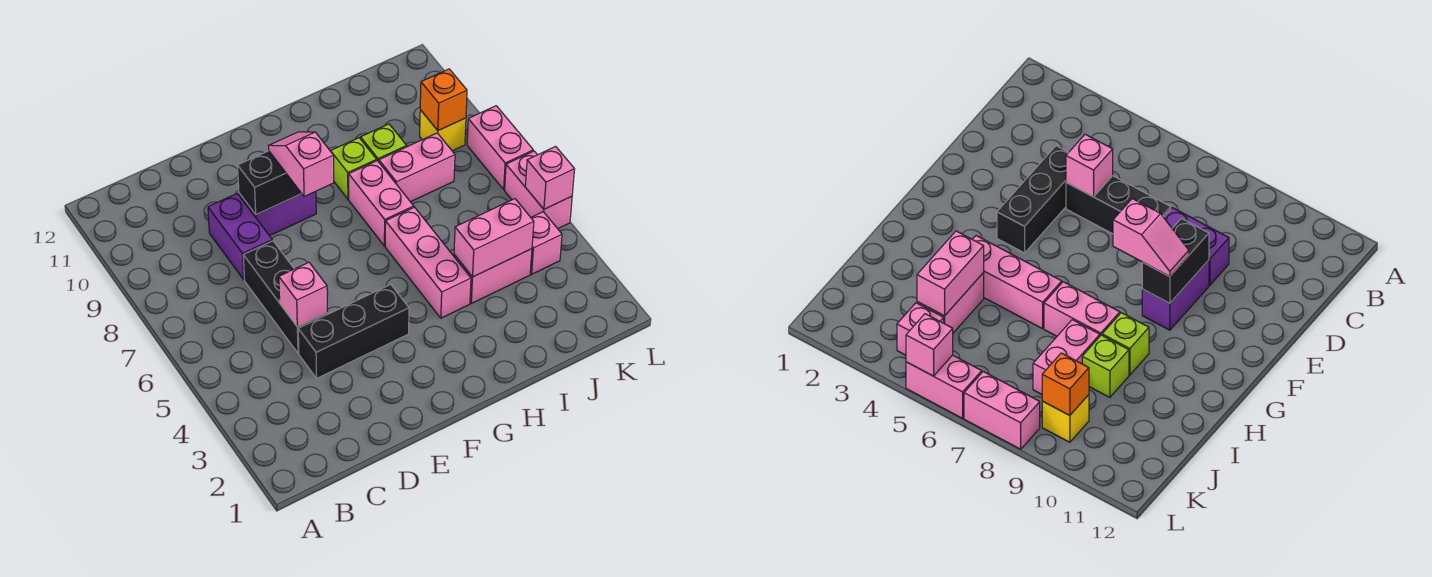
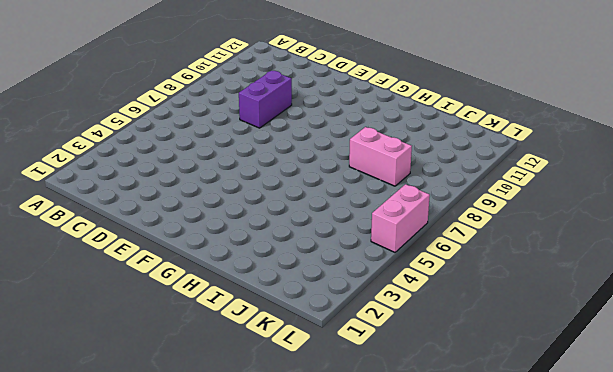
none -> black brick D4:F4 level 1
none -> black brick D5:D7 level 1
none -> purple brick E9:F9 level 1

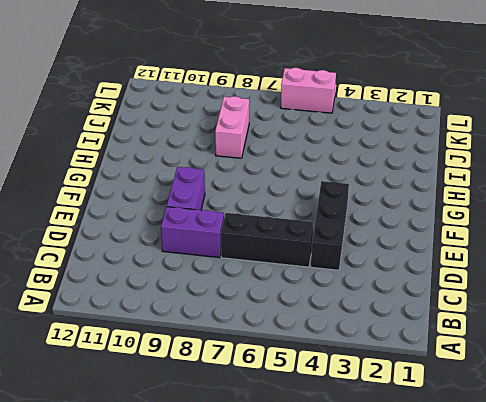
none -> pink brick H4:H6 level 1
none -> pink brick H7:H8 level 1
none -> lime brick H9 level 1

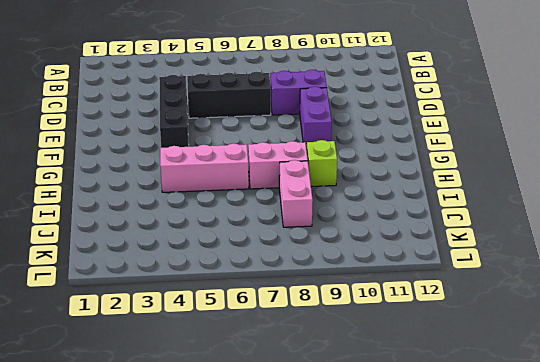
none -> pink brick I4:J4 level 1
none -> lime brick I9 level 1
none -> pink brick K4 level 1

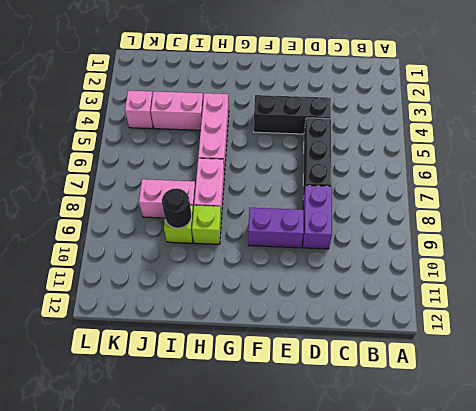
black round brick I9 level 2 -> none
none -> yellow brick K9 level 1
none -> pink brick L5:L6 level 1
none -> pink brick L7:L8 level 1

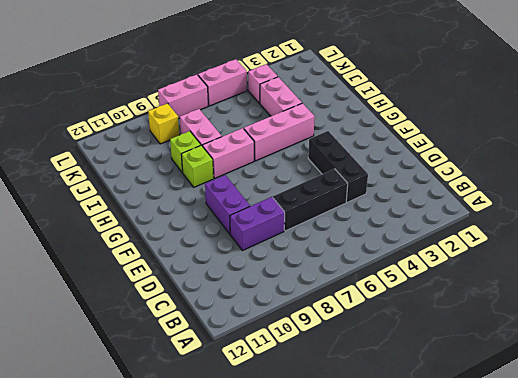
none -> pink brick D5 level 2
none -> black brick E9:F9 level 2
none -> pink brick I4:J4 level 2

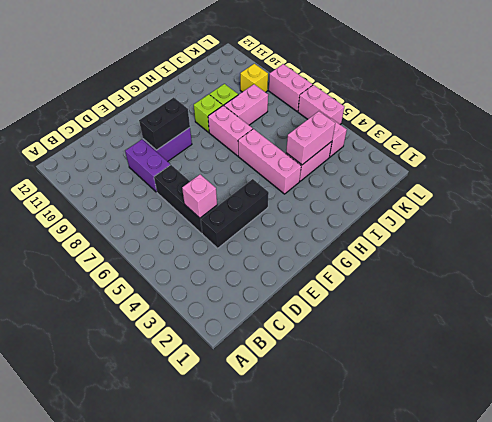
none -> orange brick K9 level 2
none -> pink brick L5 level 2
none -> pink slope F8:F9 level 3 top 8

